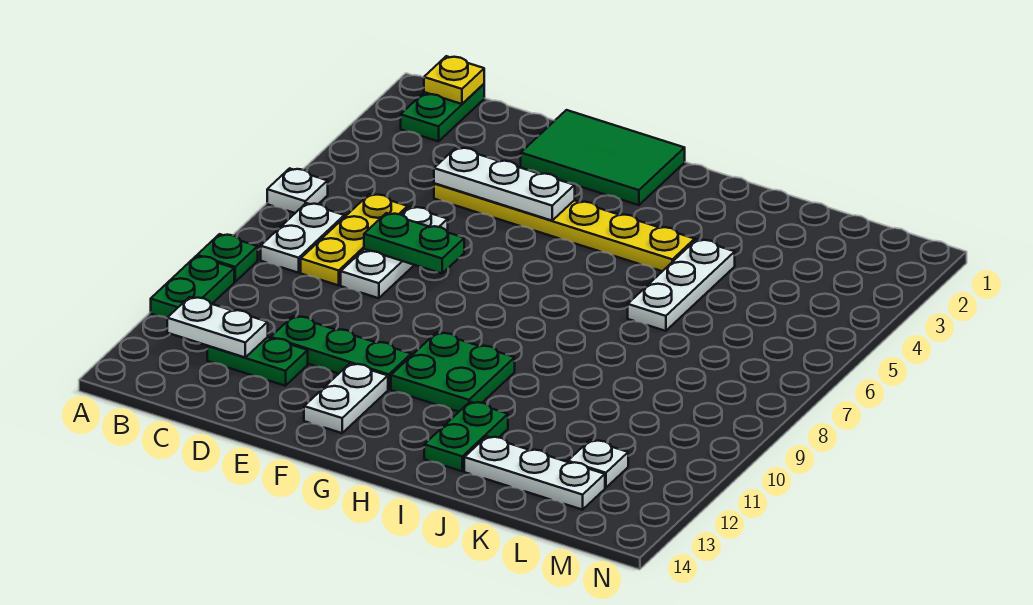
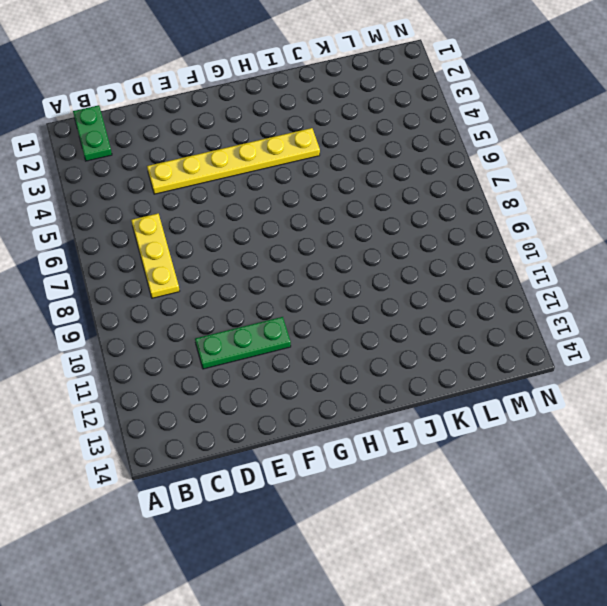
none -> white plate A6 level 1
none -> green plate A9 level 1
none -> green plate A10:A11 level 1

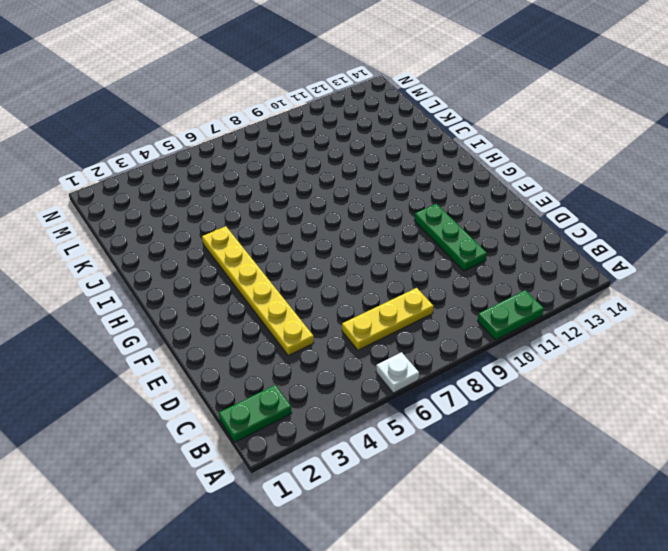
none -> green plate A9 level 1
none -> white plate B7:B8 level 1
none -> green plate C12:D12 level 1

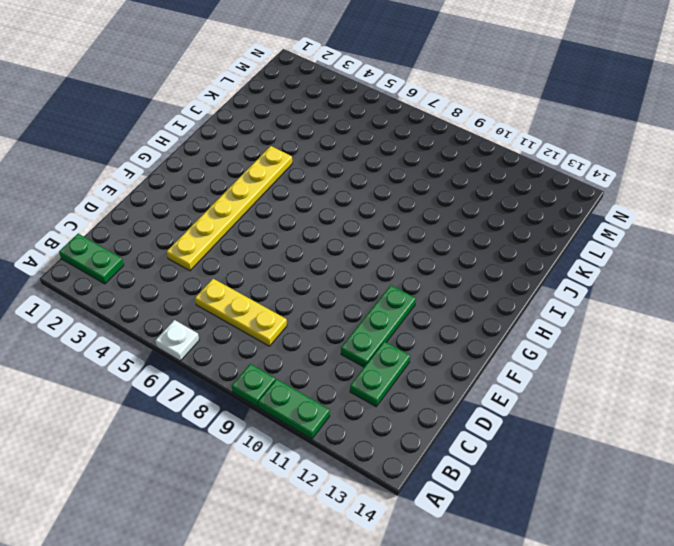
none -> white plate B7:B8 level 1
none -> white plate D6:D8 level 1
none -> green tile E1:G2 level 1

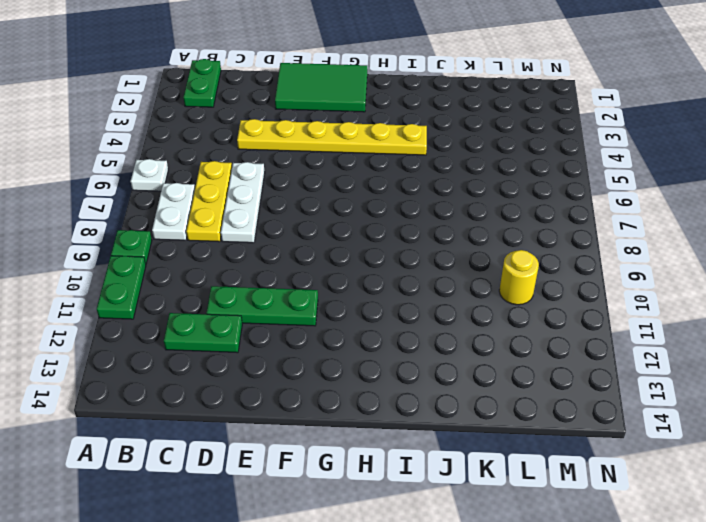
yellow round brick L10 level 1 -> none
none -> white plate F12:F13 level 1
none -> green plate G10:H11 level 1
none -> green plate I12:I13 level 1

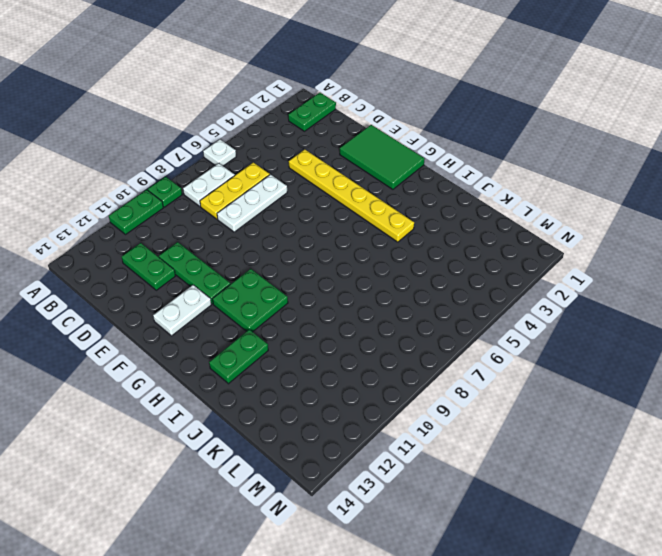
none -> white plate J4:J6 level 1
none -> white plate J13:L13 level 1
none -> white plate L12 level 1

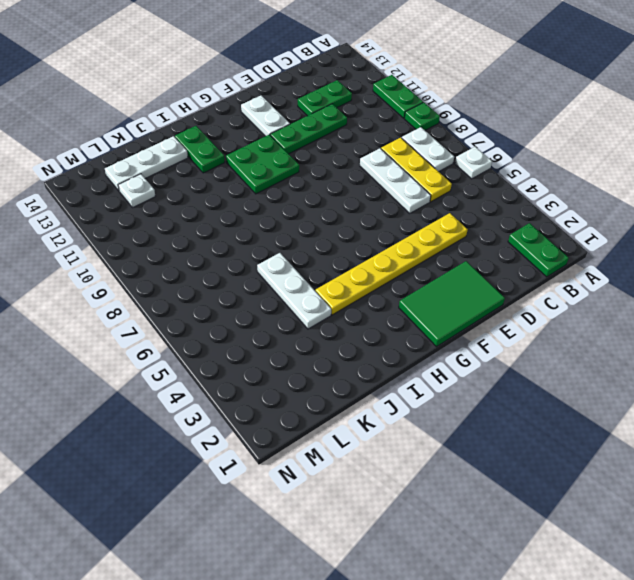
none -> yellow plate B1 level 2
none -> white plate B12:C12 level 2
none -> white plate D4:F4 level 2

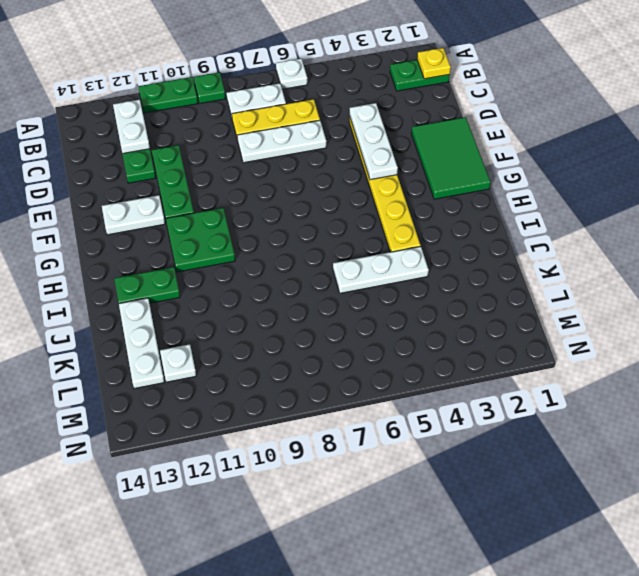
none -> green plate D7:E7 level 2

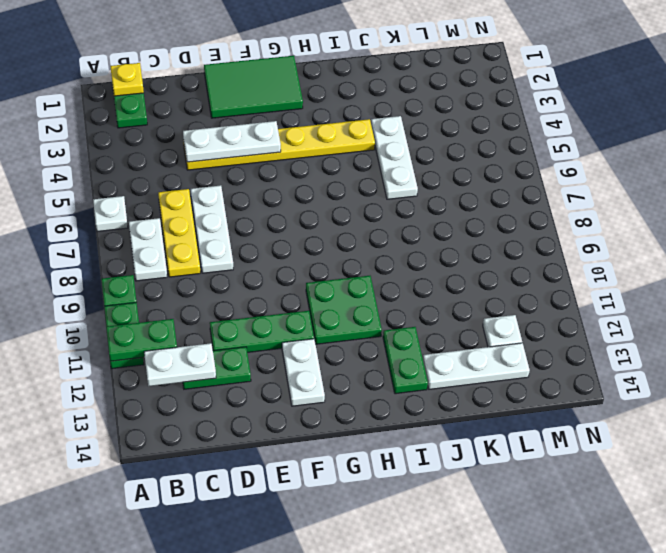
green plate A11:B11 level 2 -> green plate D7:E7 level 2

